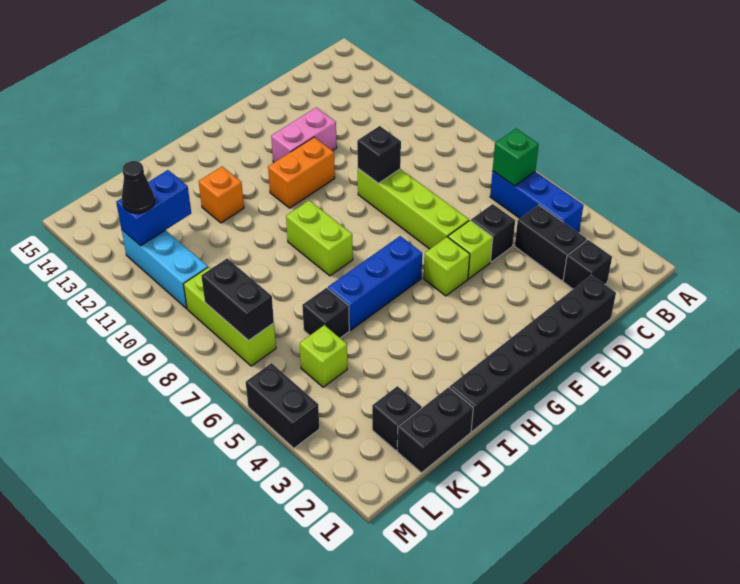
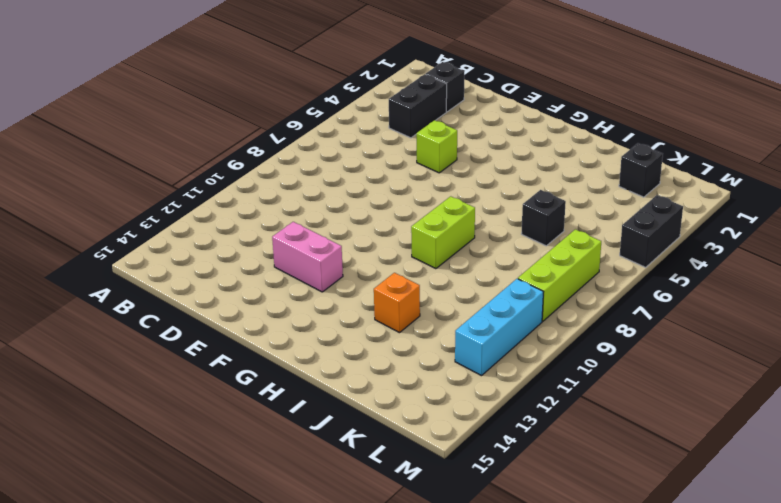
none -> blue brick B4:B6 level 1
none -> black brick D1:I1 level 1
none -> black brick D5 level 1

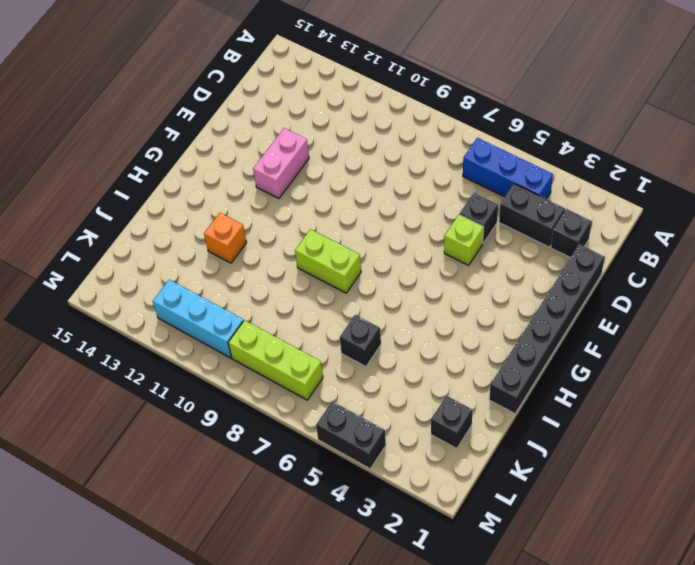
none -> lime brick E6:E9 level 1
none -> lime brick F5 level 1
none -> orange brick F11:G11 level 1

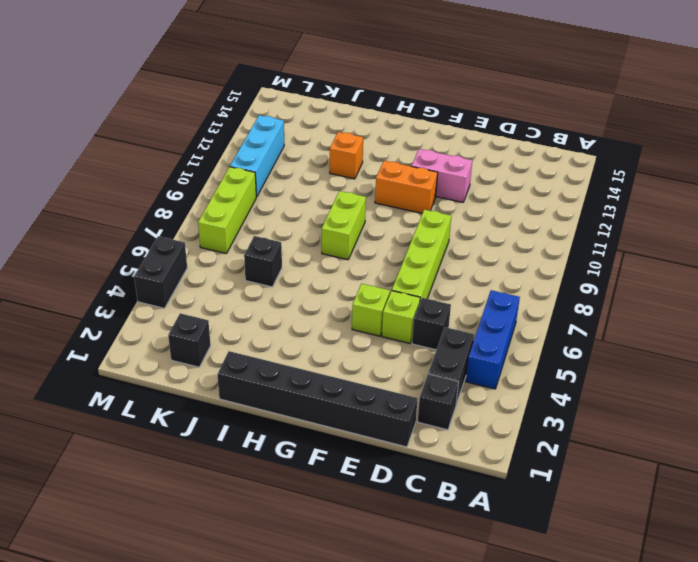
none -> blue brick G6:I6 level 1
none -> black brick J1:K1 level 1
none -> lime brick K5 level 1

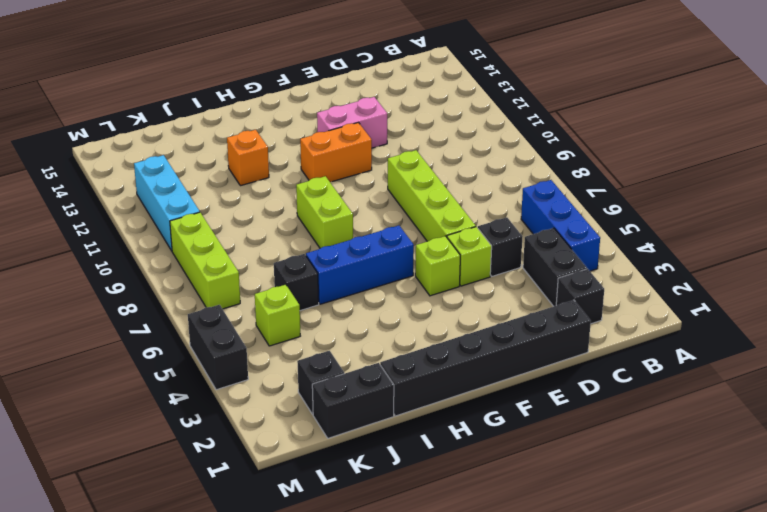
none -> green brick B6 level 2
none -> black brick E9 level 2
none -> blue brick K12:L12 level 2

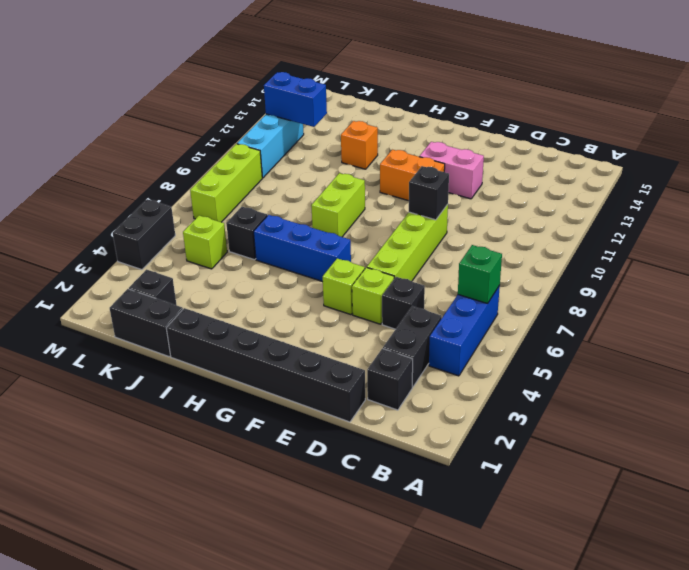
none -> black brick L7:L8 level 2
none -> black cone L12 level 3

